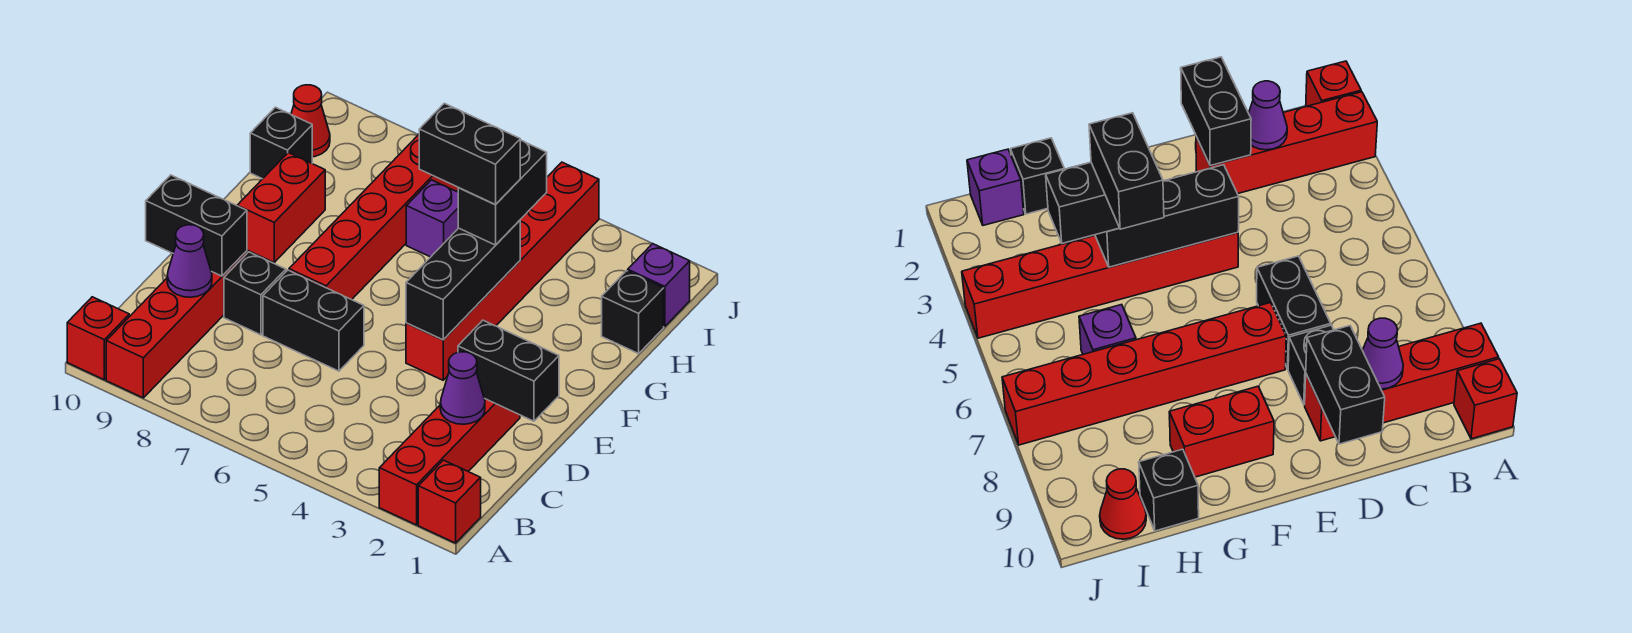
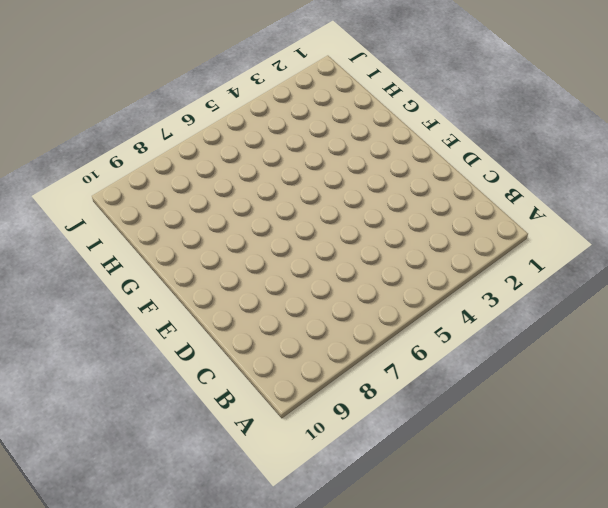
none -> red brick A1 level 1
none -> red brick A2:D2 level 1
none -> red brick A9:D9 level 1

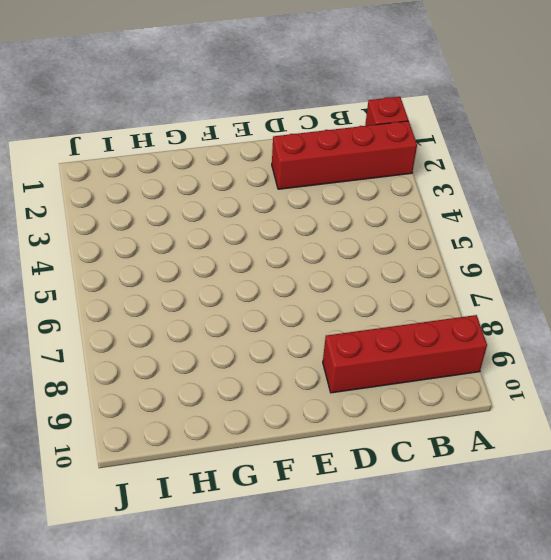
none -> red brick A10 level 1
none -> black brick D6:D7 level 1
none -> black brick D8 level 1

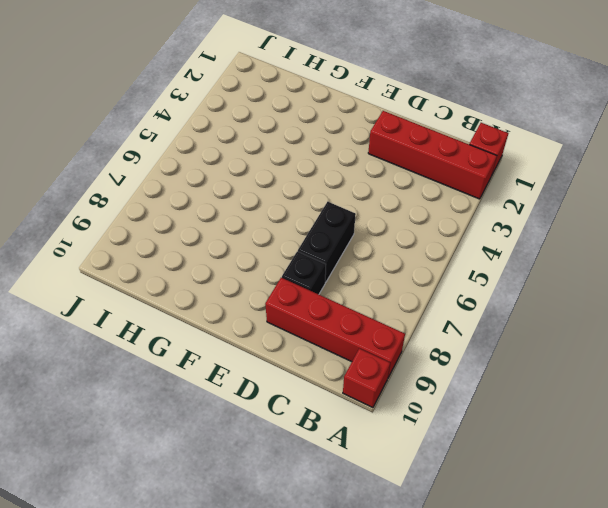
none -> red brick E4:J4 level 1
none -> red brick E7:J7 level 1
none -> red brick F9:G9 level 1

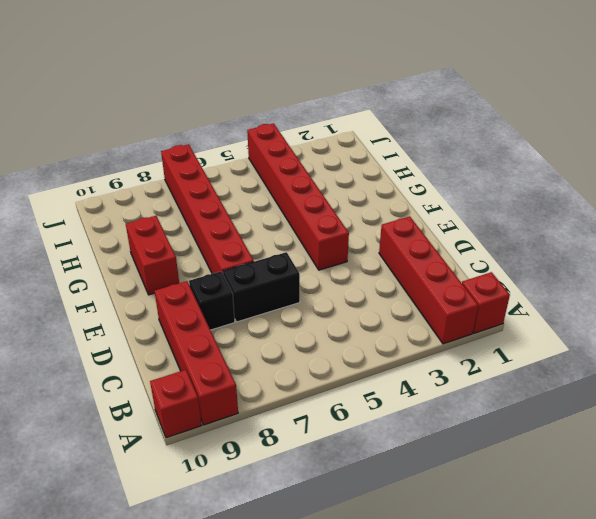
none -> black brick H1 level 1
none -> purple brick H6 level 1
none -> black brick H10 level 1

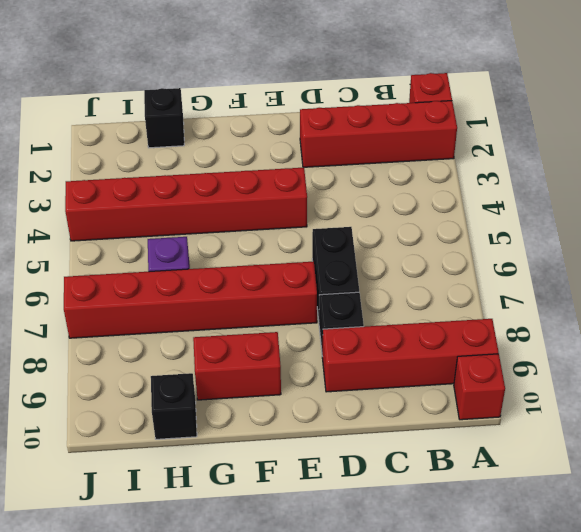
none -> purple brick I1 level 1
none -> red cone I10 level 1
none -> purple cone C2 level 2

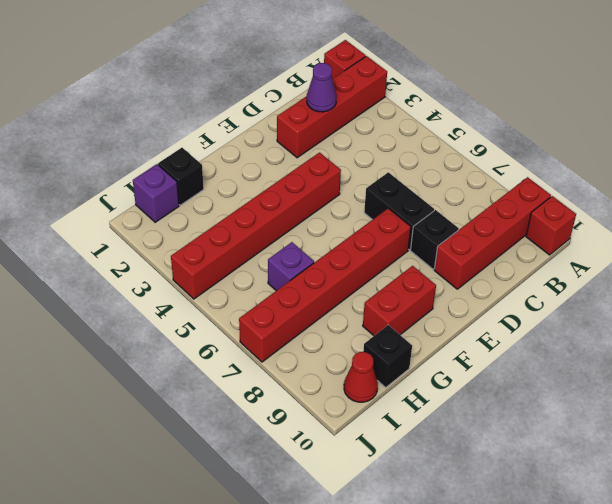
none -> purple cone C9 level 2
none -> black brick D1:D2 level 2
none -> black brick D9:D10 level 2

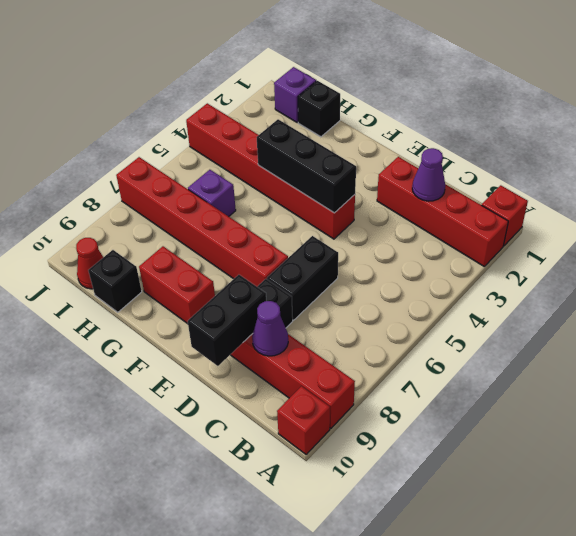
none -> black brick D1:D2 level 2
none -> black brick G4:H4 level 3
none -> black brick G4:G5 level 4

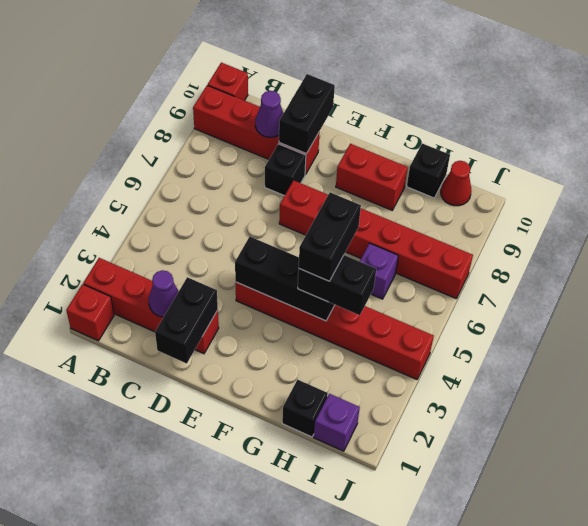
none -> black brick D6:D7 level 1

